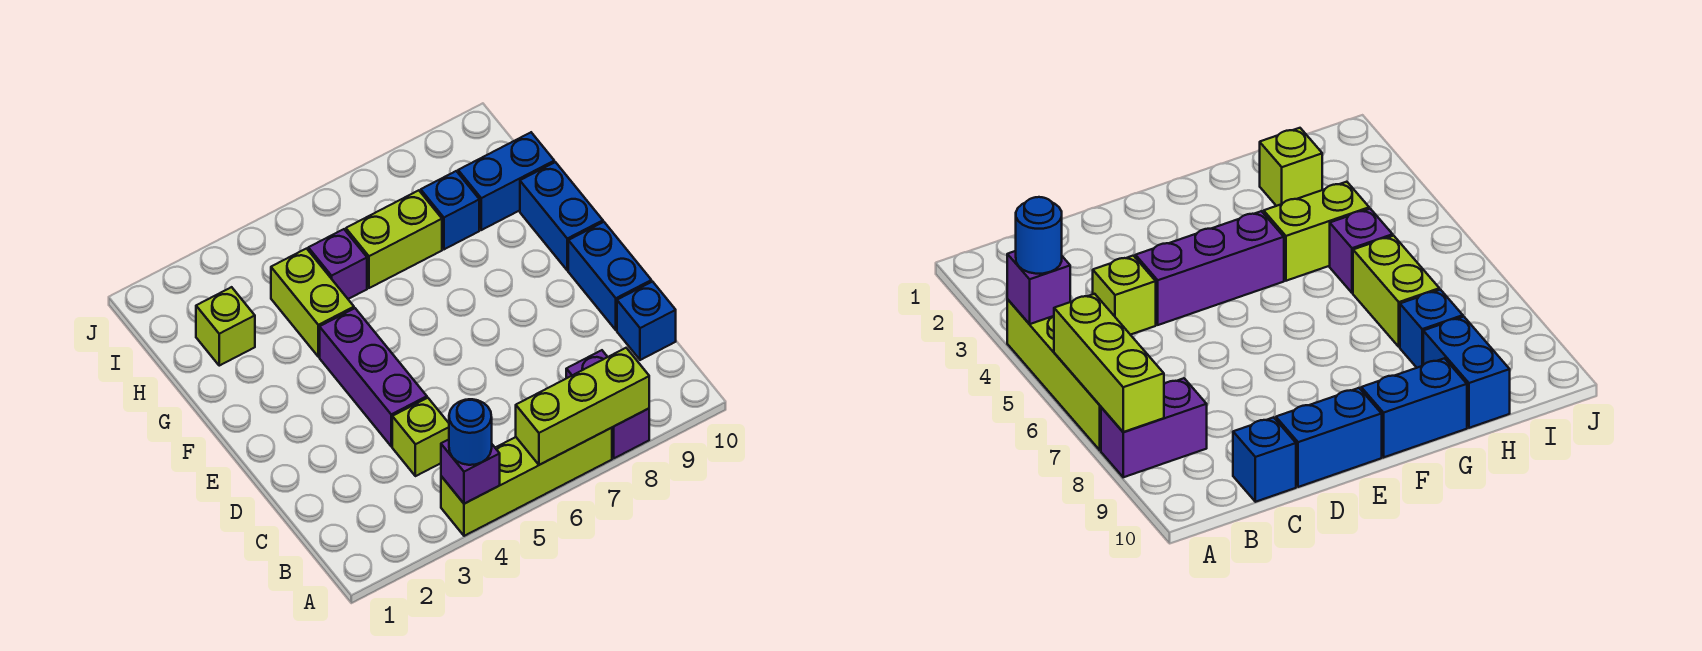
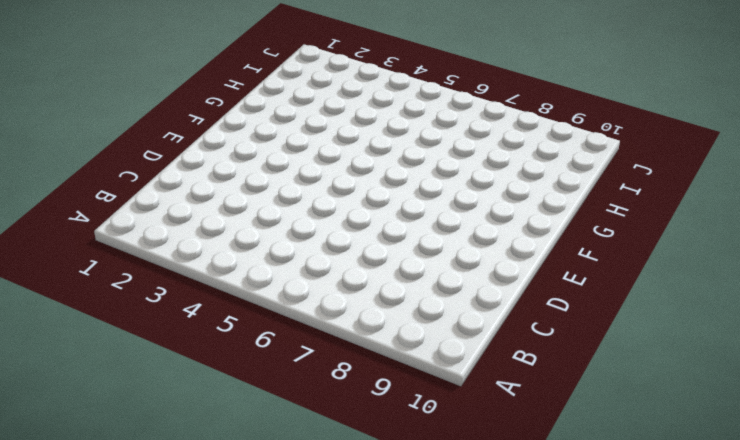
none -> lime brick A4:A7 level 1
none -> purple brick A8:B8 level 1
none -> lime brick C4 level 1

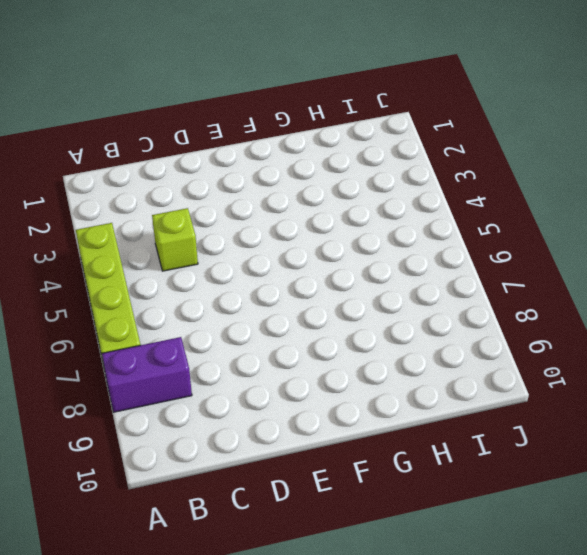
none -> blue brick C10 level 1
none -> purple brick D4:F4 level 1
none -> blue brick D10:E10 level 1

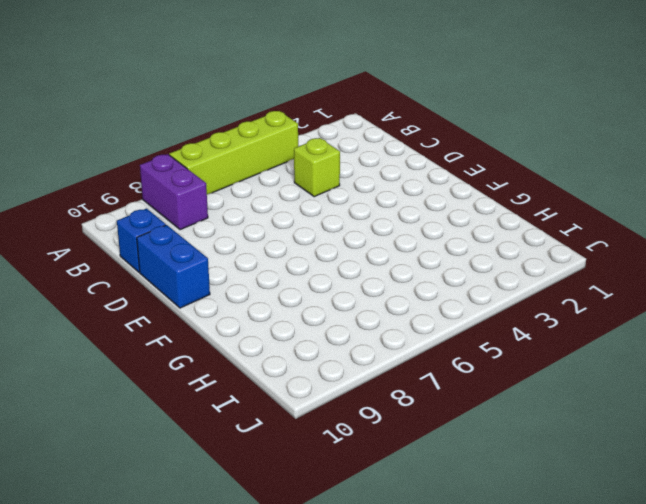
none -> purple brick D4:F4 level 1
none -> blue brick F10:G10 level 1
none -> lime brick G4:H4 level 1

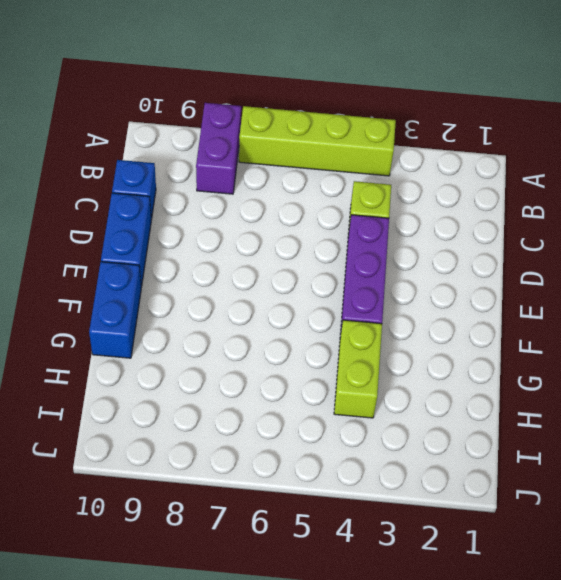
none -> lime brick H2 level 1
none -> purple brick H5 level 1
none -> lime brick H6:H7 level 1

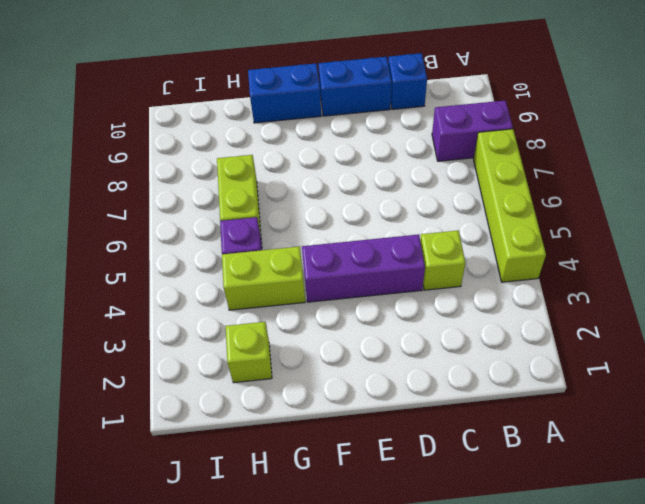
none -> blue brick H8 level 1
none -> blue brick H9:H10 level 1
none -> purple brick A4 level 2

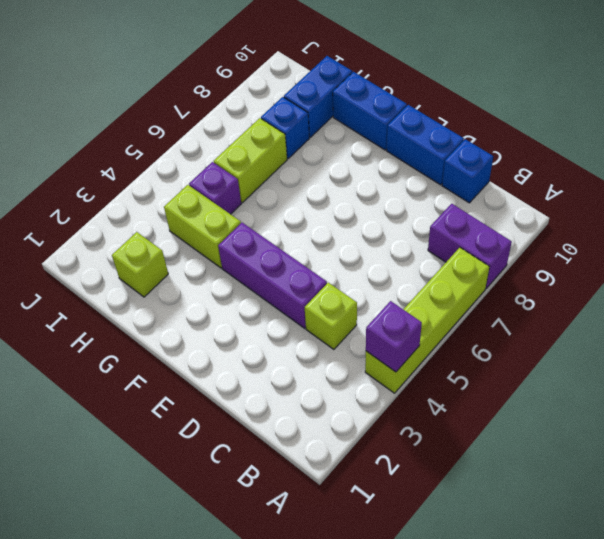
none -> lime brick A6:A8 level 2
none -> blue round brick A4 level 3

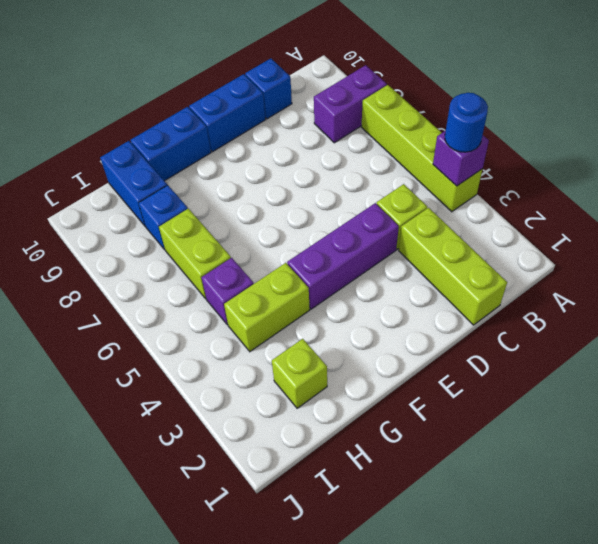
lime brick C1:C3 level 1 -> lime brick A6:A8 level 2

